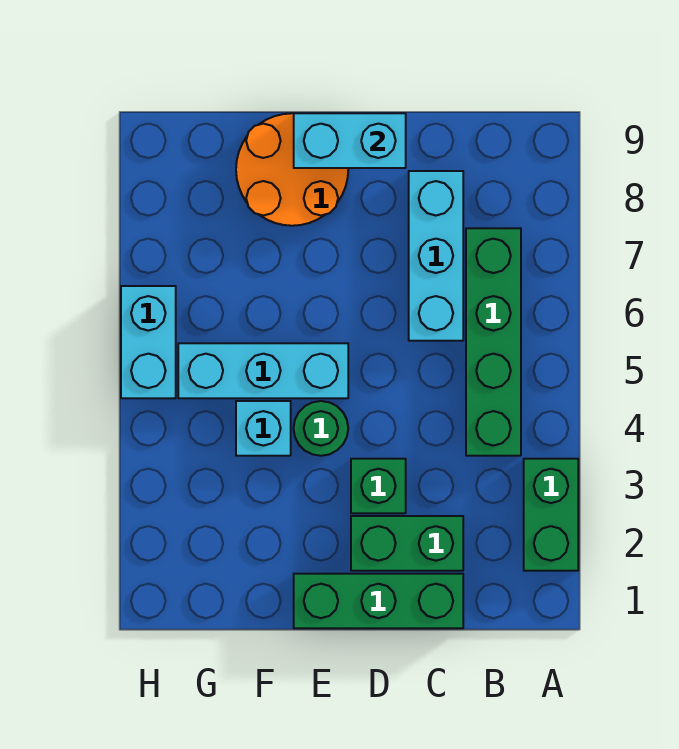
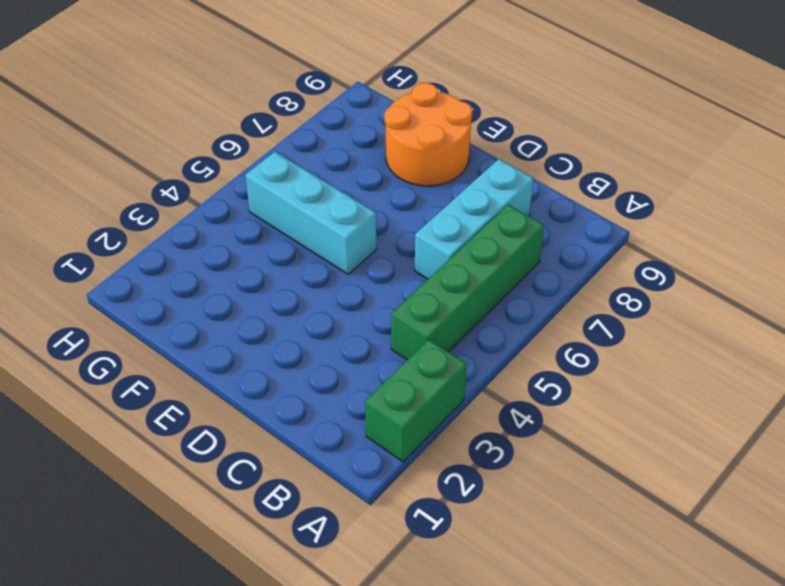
none -> green brick C1:E1 level 1
none -> green brick C2:D2 level 1
none -> green brick D3 level 1

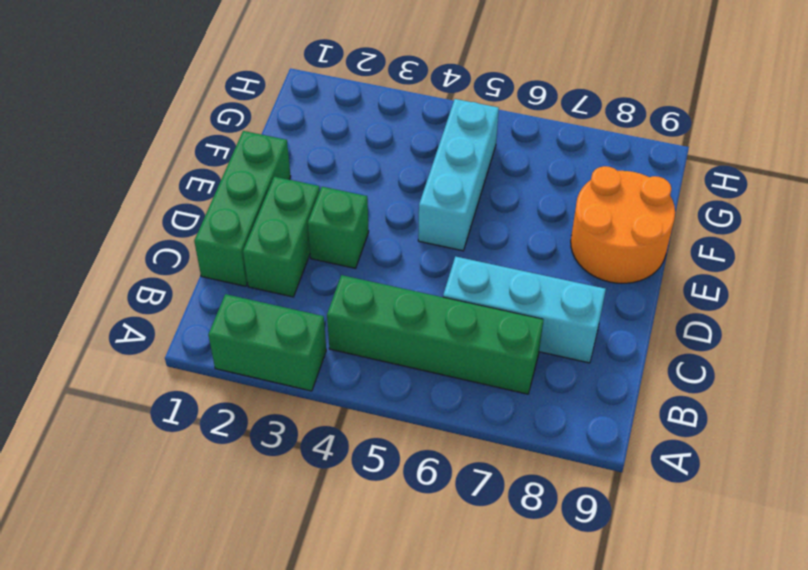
none -> green round brick E4 level 1
none -> cyan brick F4 level 1
none -> cyan brick H5:H6 level 1

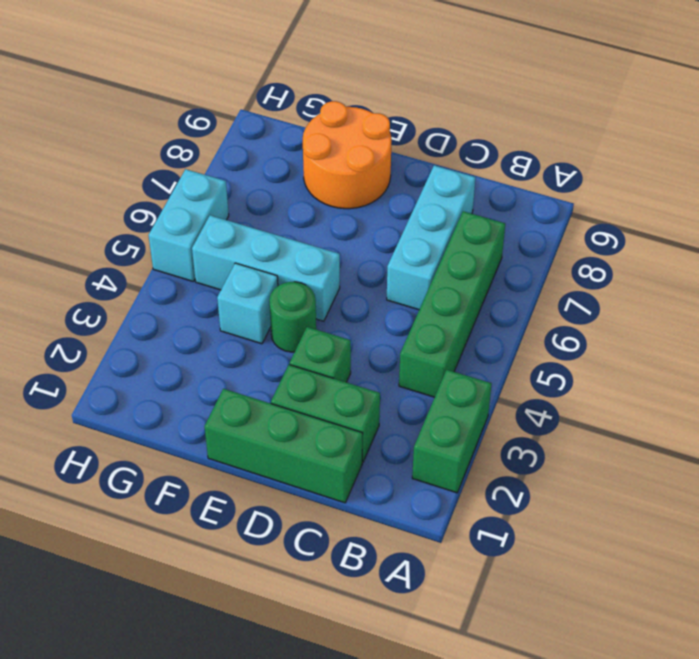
none -> cyan brick D9:E9 level 2

